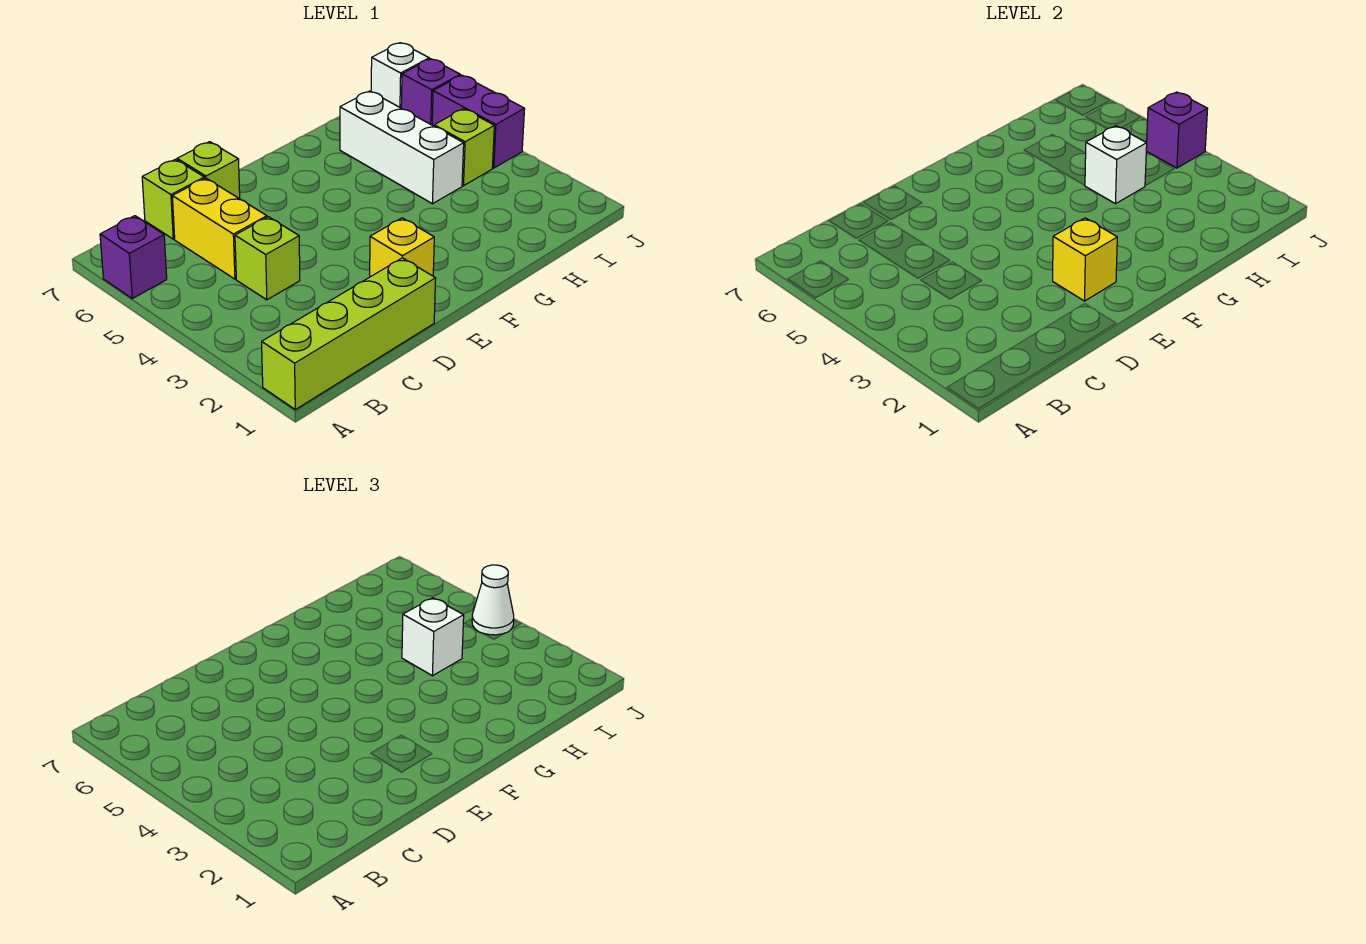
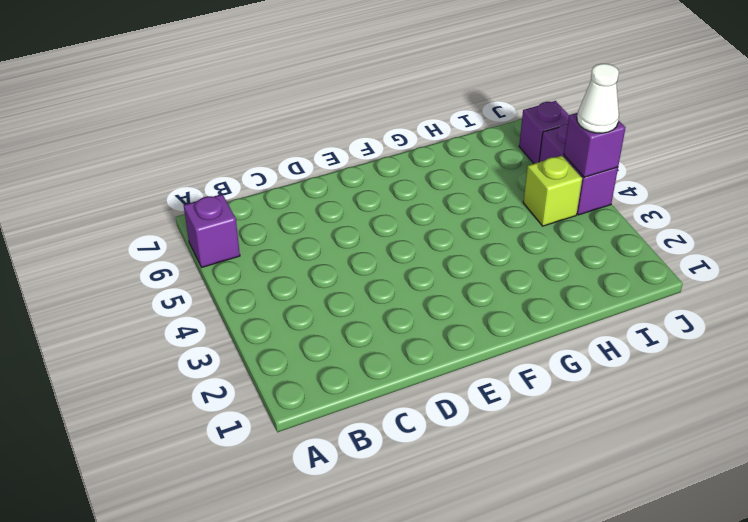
none -> lime brick A1:D1 level 1
none -> lime brick C4 level 1
none -> yellow brick C5:C6 level 1

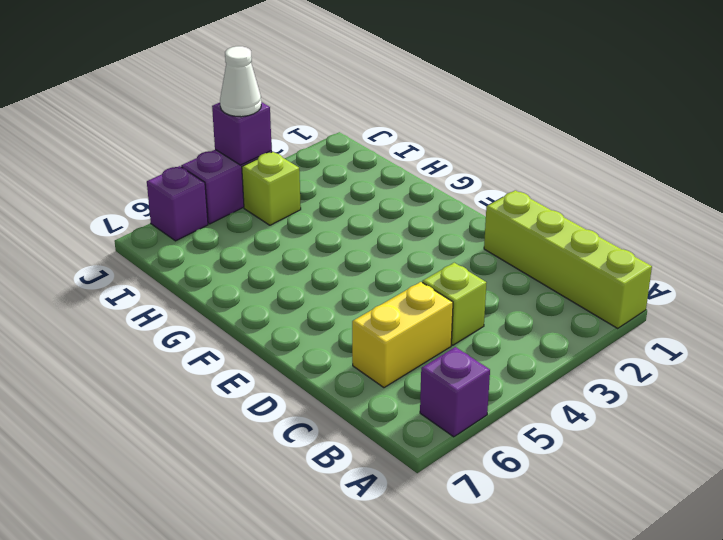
none -> lime brick C7 level 1
none -> lime brick D7 level 1
none -> yellow brick E2 level 1

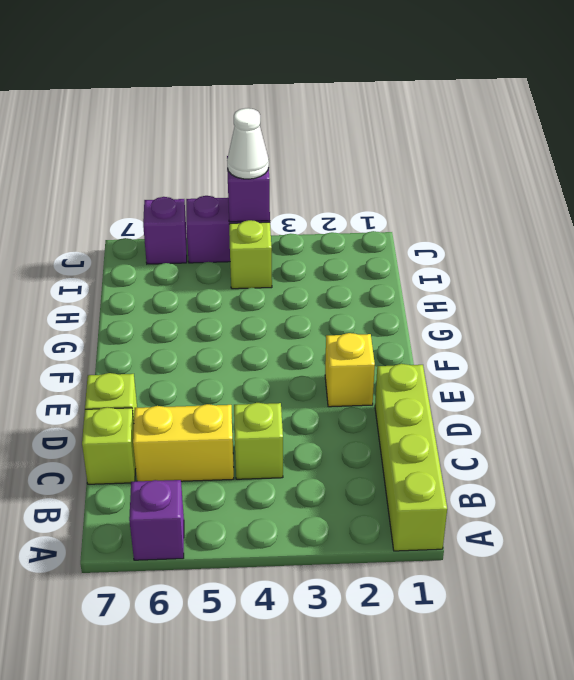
none -> white brick H4:H6 level 1
none -> white brick J7 level 1
none -> yellow brick E2 level 2

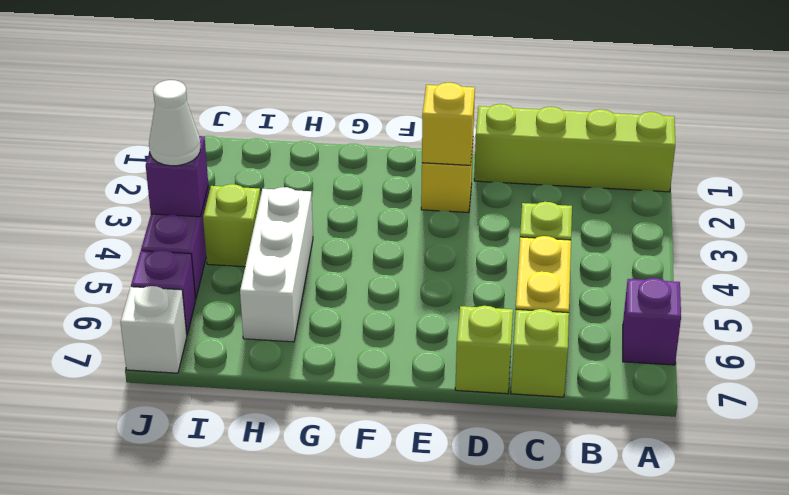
none -> white brick H4 level 2
none -> white brick H4 level 3

